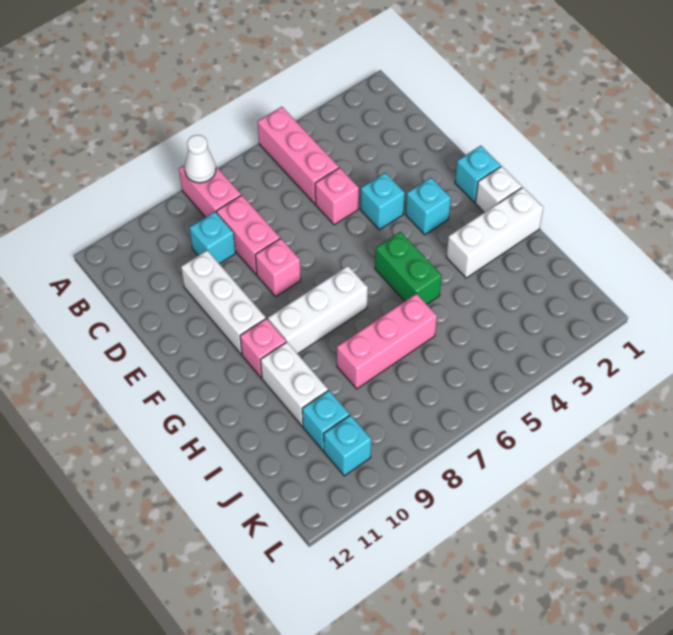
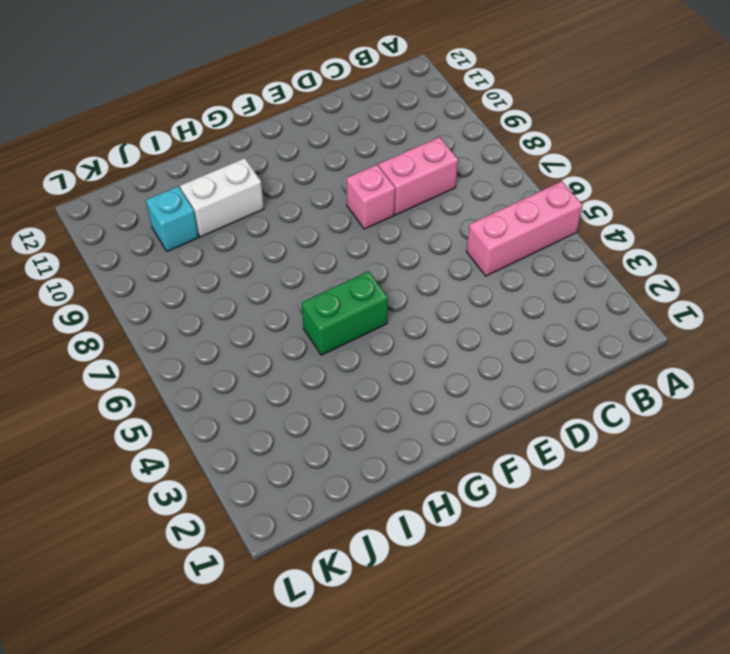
none -> pink brick A8:B8 level 1
none -> cyan brick C9 level 1
none -> pink brick D5 level 1

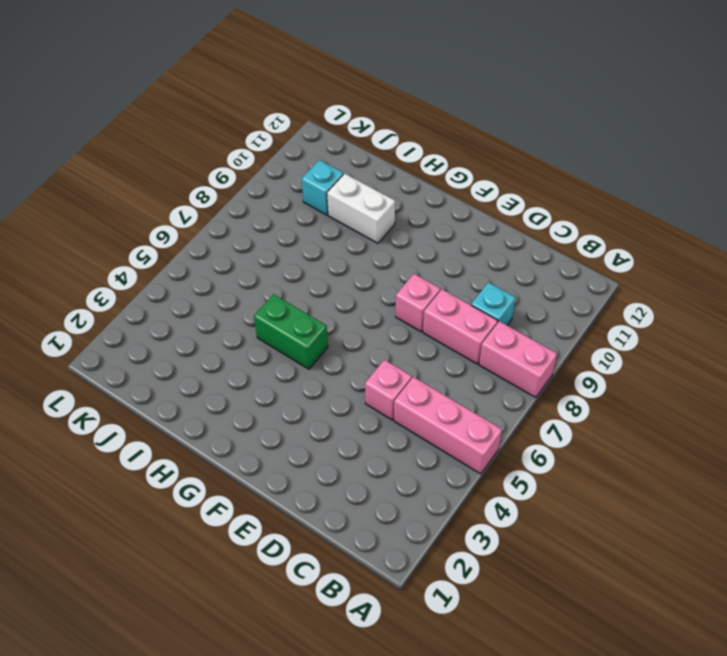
none -> white brick D10:F10 level 1
none -> cyan brick E4 level 1
none -> cyan brick F1 level 1

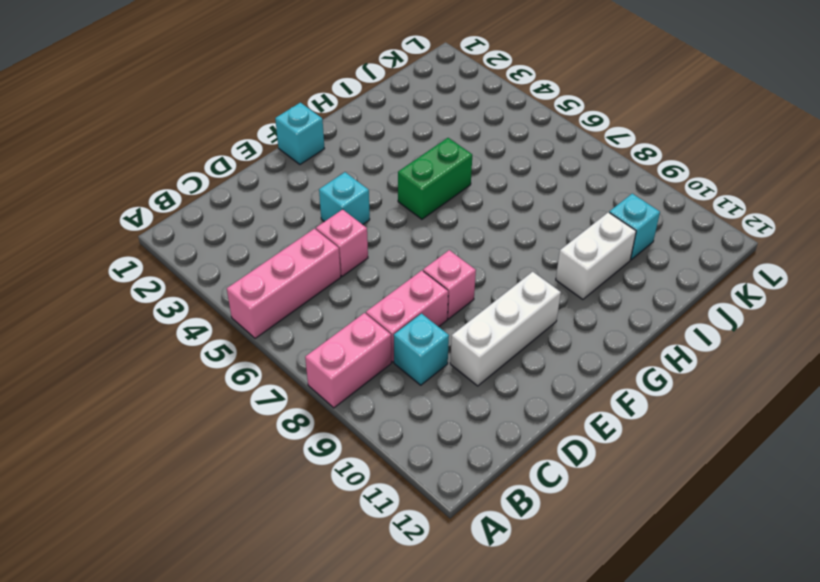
none -> cyan brick F3 level 1
none -> white brick G1 level 1
none -> white brick G7:G9 level 1

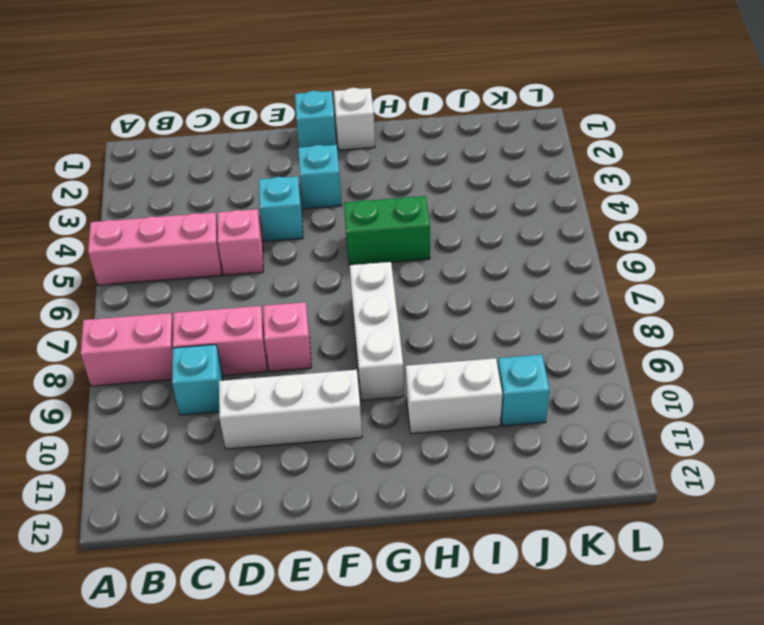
none -> pink brick G10 level 1
none -> white brick H1:H3 level 1
none -> pink brick I6:I8 level 1

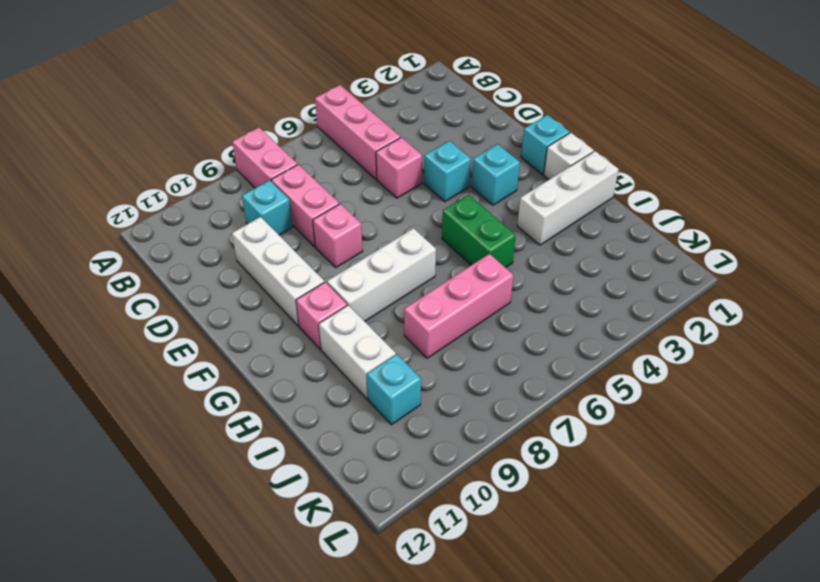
none -> cyan brick K10 level 1
none -> white cone A8 level 2

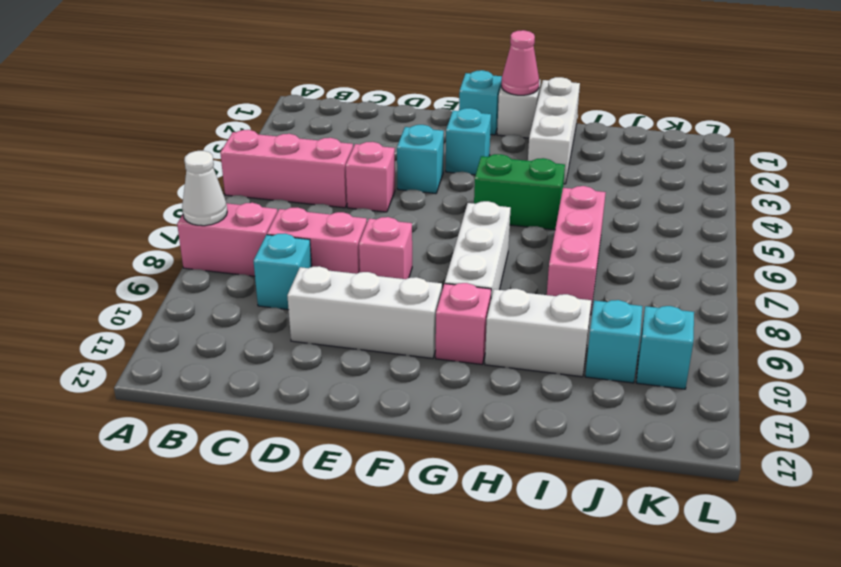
pink cone G1 level 2 -> none

